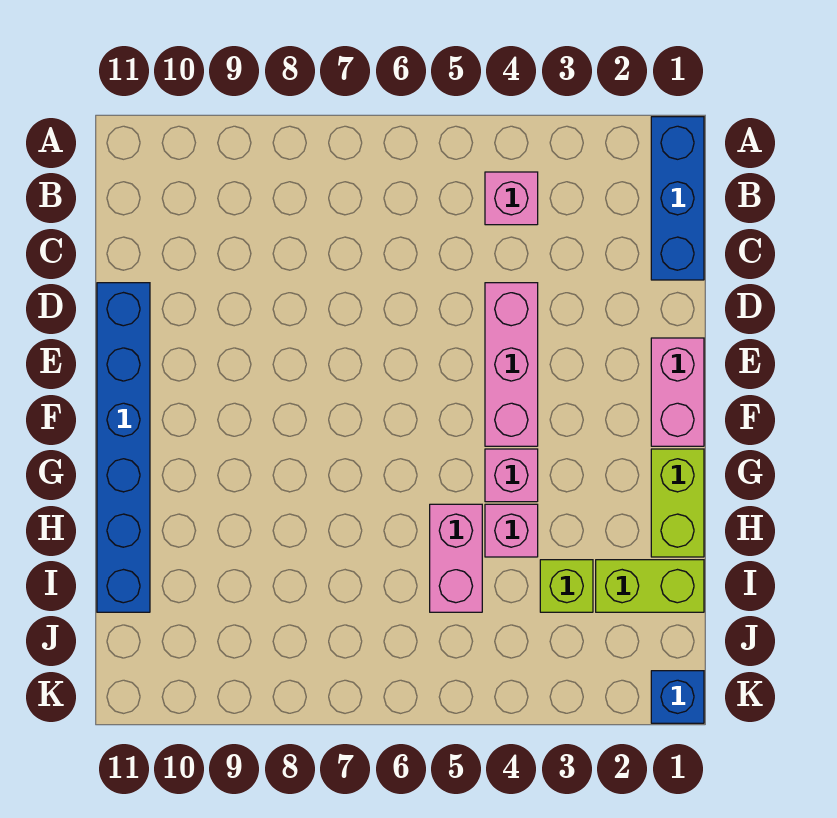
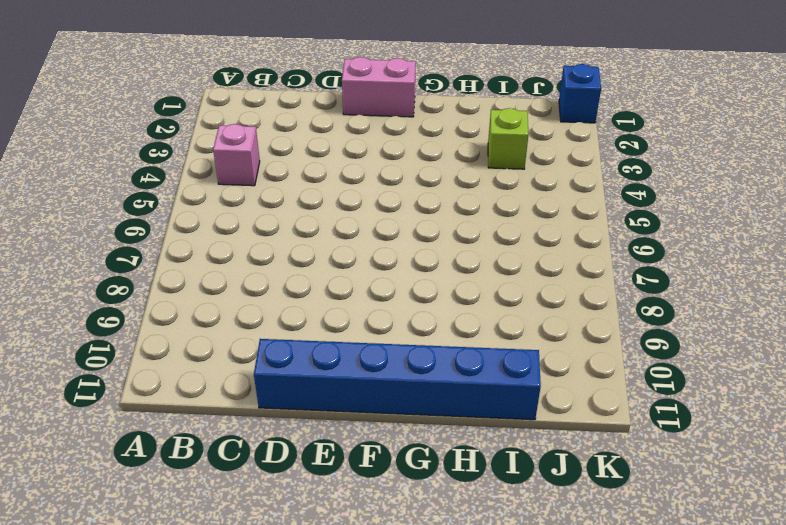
none -> blue brick A1:C1 level 1
none -> pink brick D4:F4 level 1
none -> lime brick G1:H1 level 1

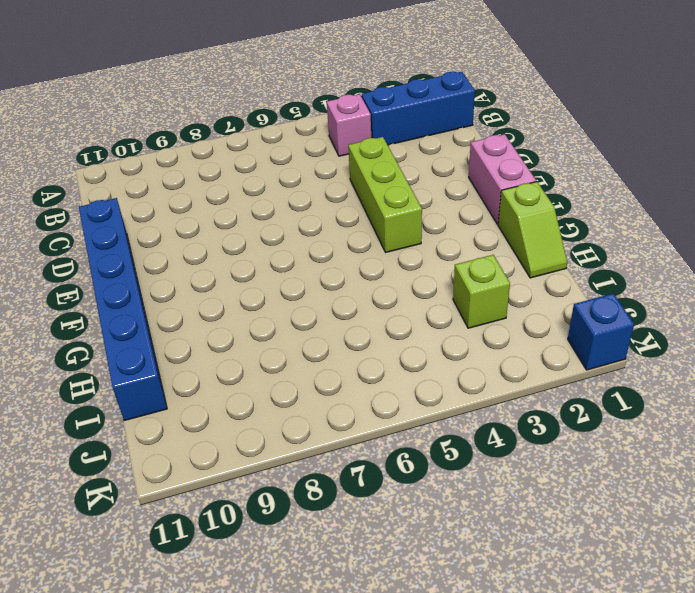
blue brick B1:B3 level 1 -> blue brick A1:C1 level 1
lime brick D4:F4 level 1 -> pink brick D4:F4 level 1
lime slope G1:H1 level 1 top G -> lime brick G1:H1 level 1
none -> pink brick G4 level 1
none -> pink brick H4 level 1
none -> pink brick H5:I5 level 1

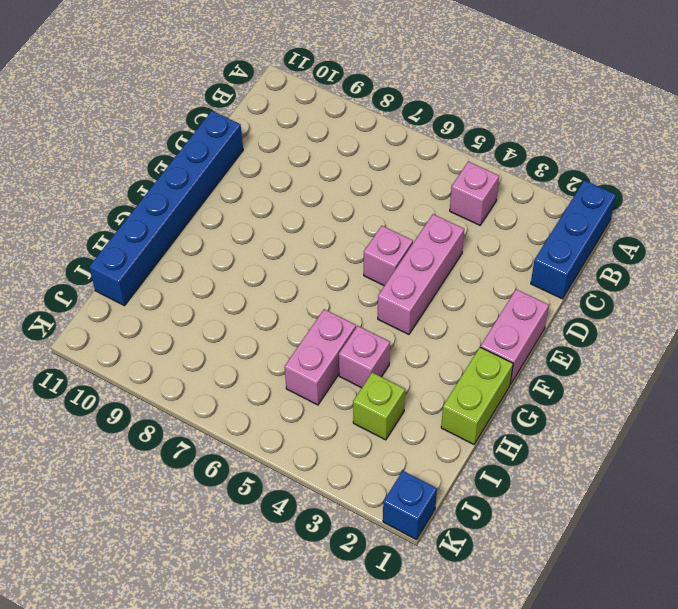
pink brick E5 level 1 -> pink brick G4 level 1
none -> lime brick I1:I2 level 1

